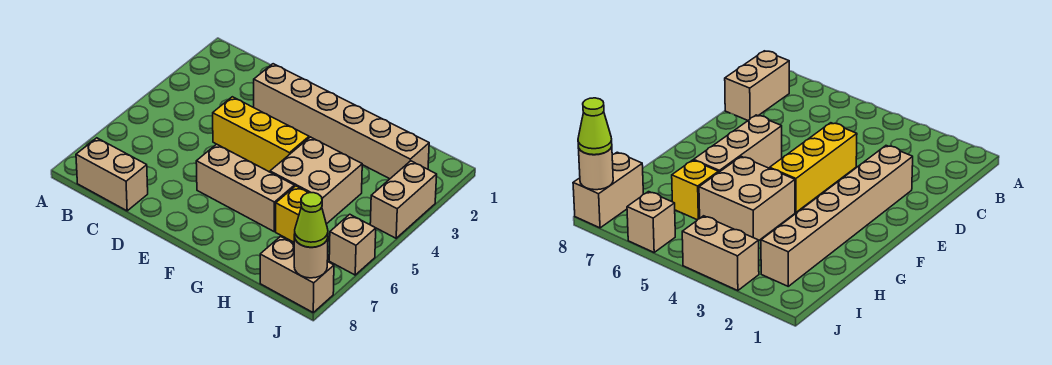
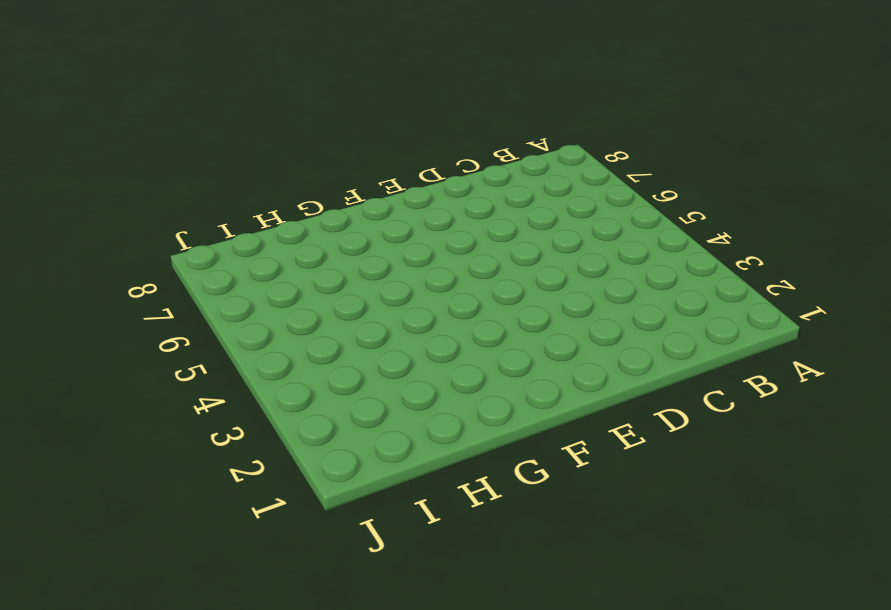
none -> tan brick B8:C8 level 1
none -> tan brick D2:I2 level 1

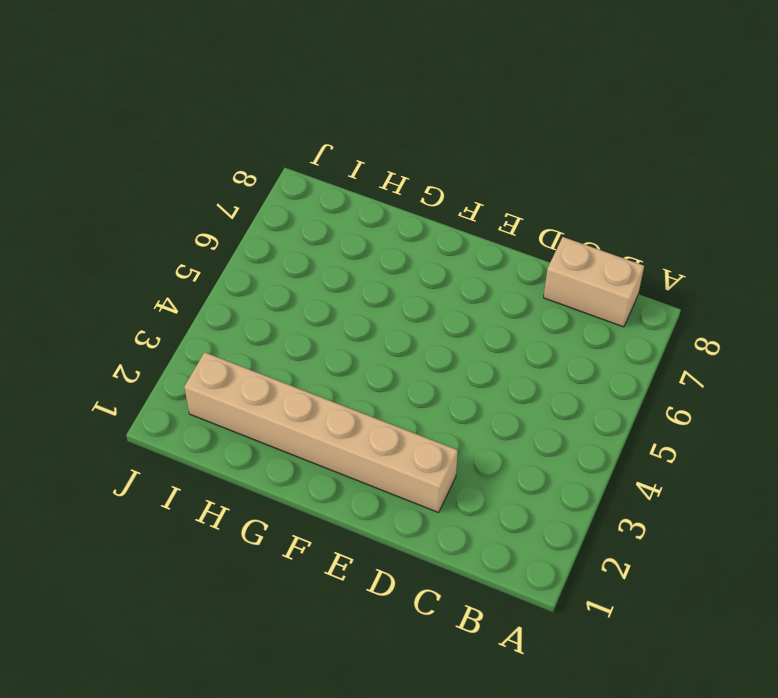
none -> yellow brick D4:F4 level 1
none -> tan brick E6:G6 level 1

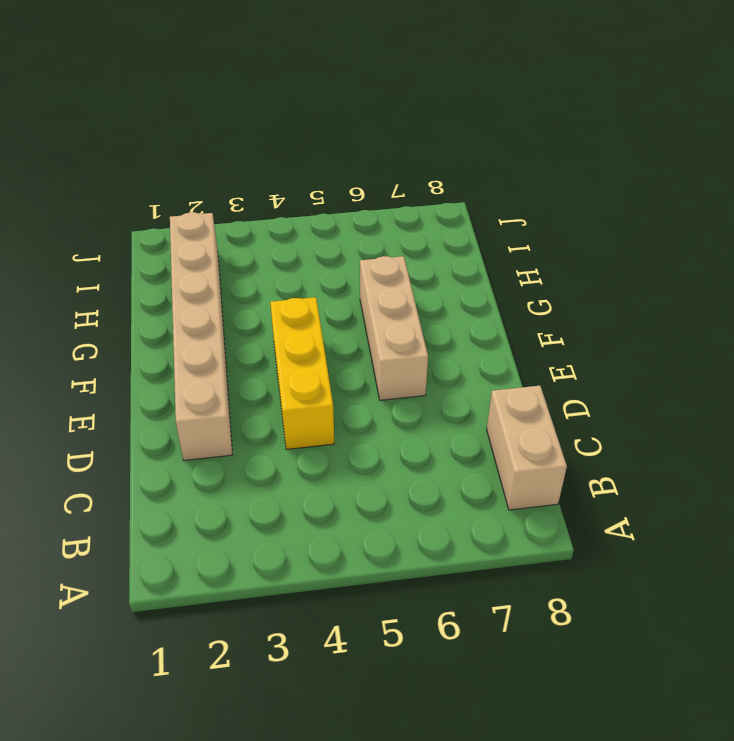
none -> tan brick G4:H5 level 1
none -> yellow brick H6 level 1

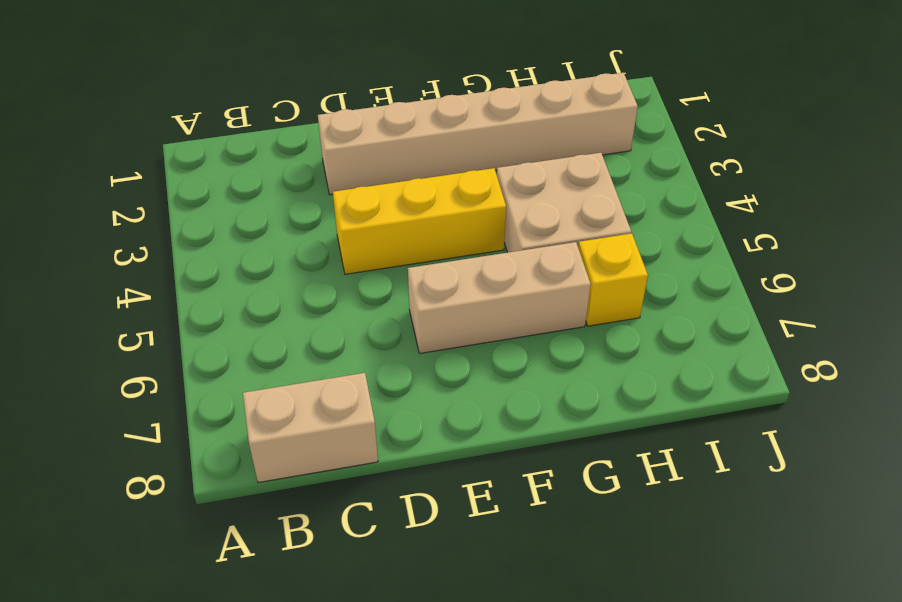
none -> tan brick I8:J8 level 1
none -> tan brick J3:J4 level 1

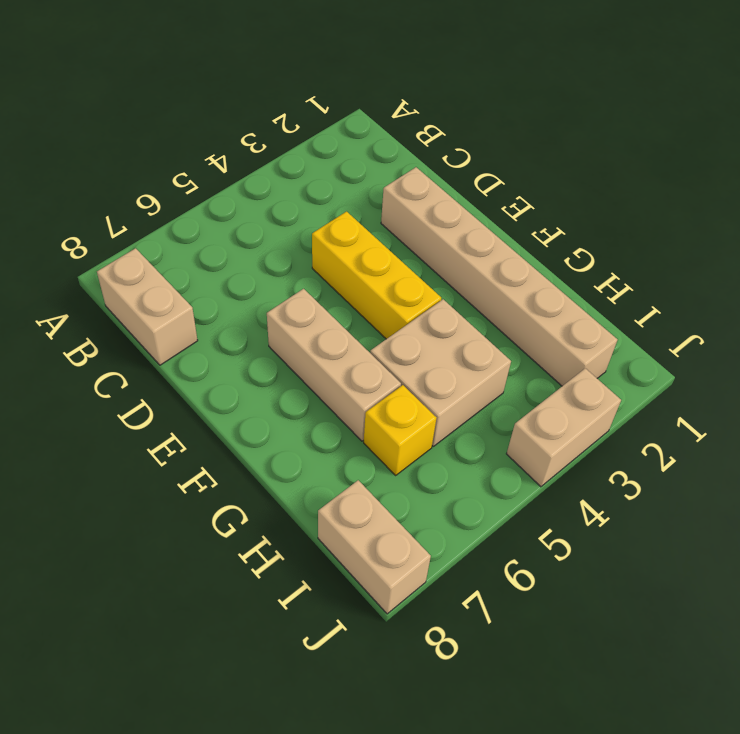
none -> tan brick J6 level 1
none -> tan round brick J8 level 2

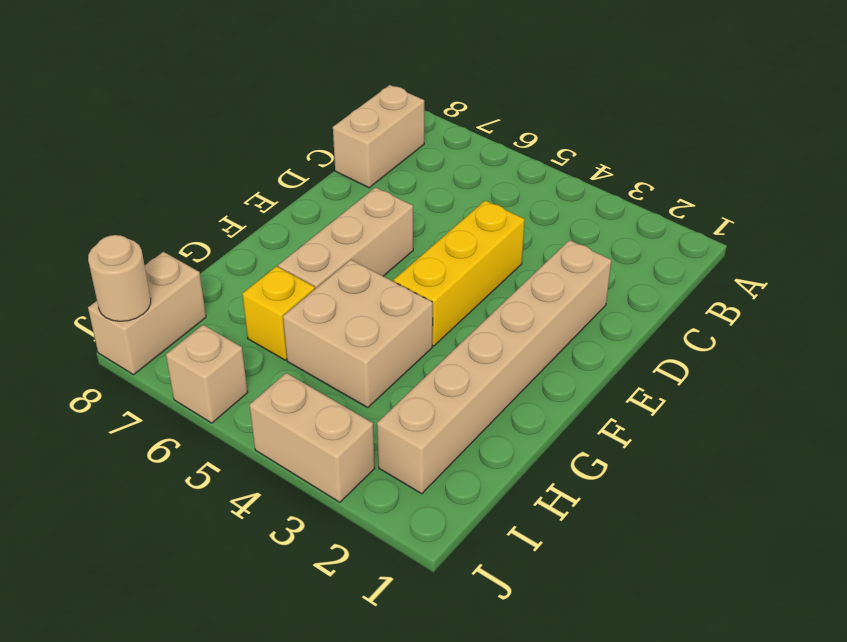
none -> lime cone J8 level 3

